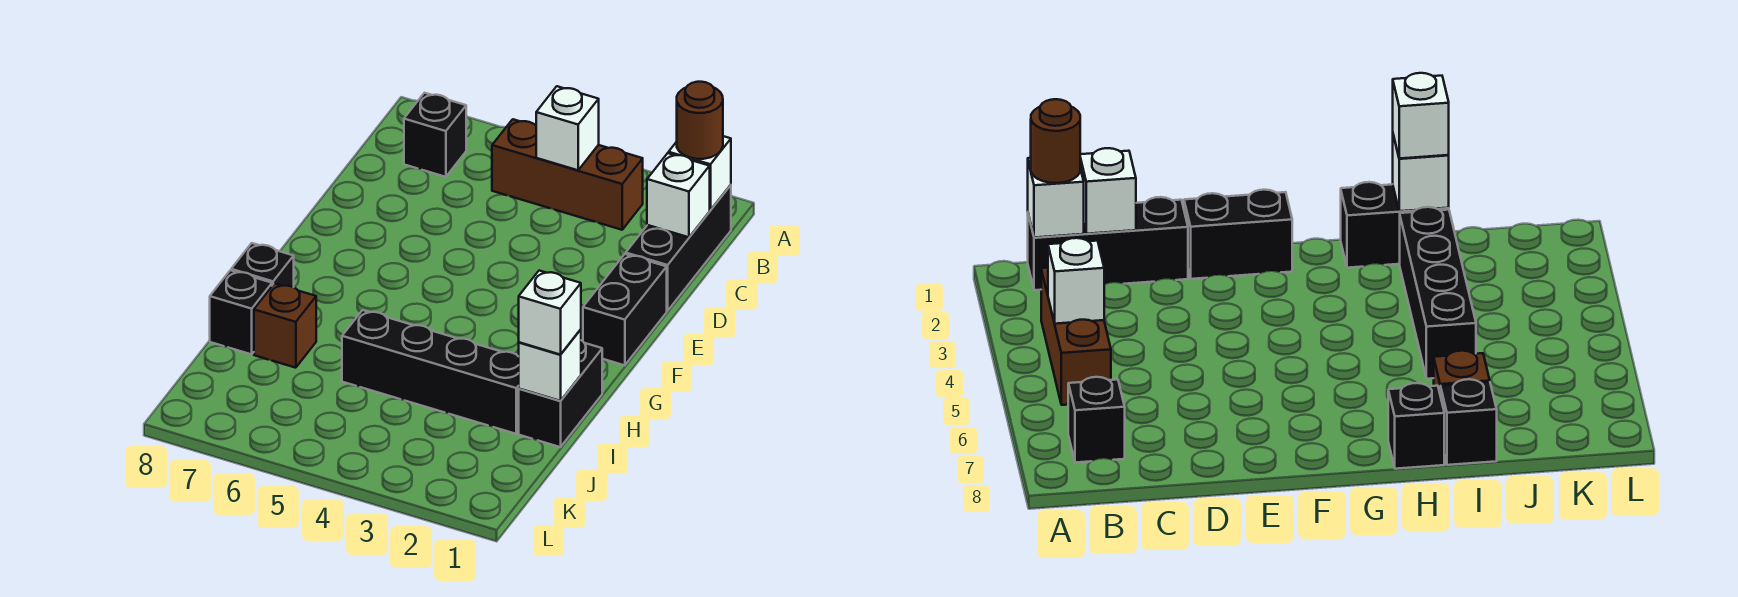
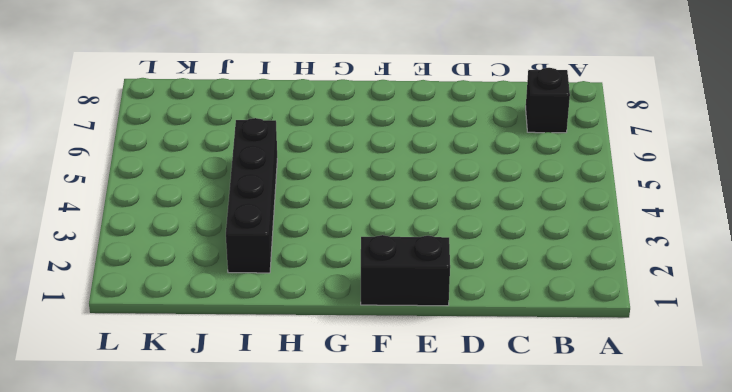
none -> black brick B1:D1 level 1
none -> brown brick B3:B5 level 1
none -> black brick H1:I1 level 1

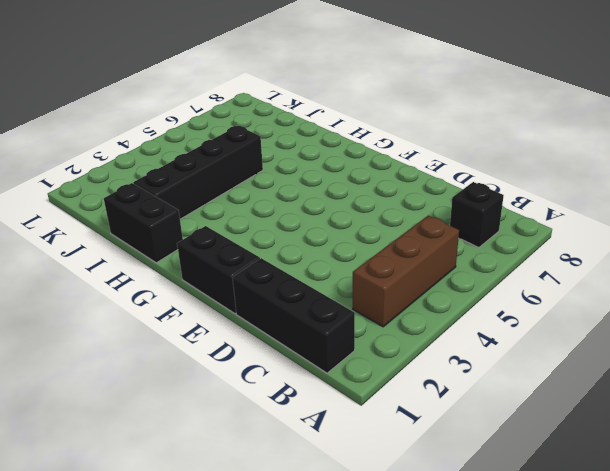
none -> black brick H8 level 1
none -> brown brick I7 level 1
none -> black brick I8 level 1

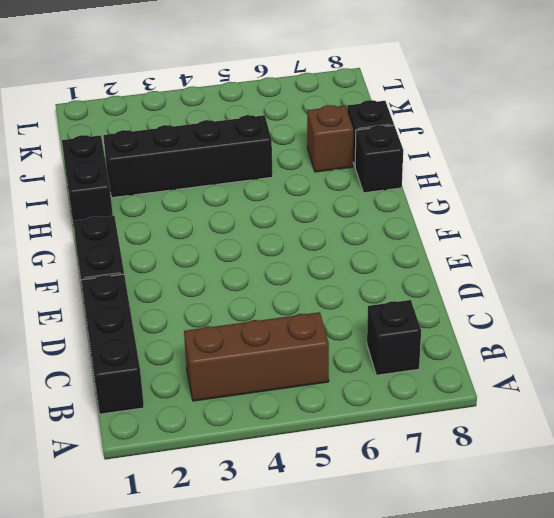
none -> white brick B1 level 2
none -> white brick B4 level 2
none -> white brick C1 level 2

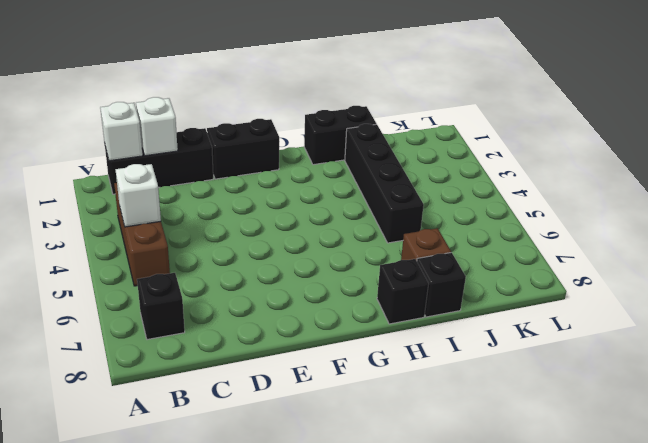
none -> white brick I1 level 2
none -> brown round brick B1 level 3
none -> white brick I1 level 3

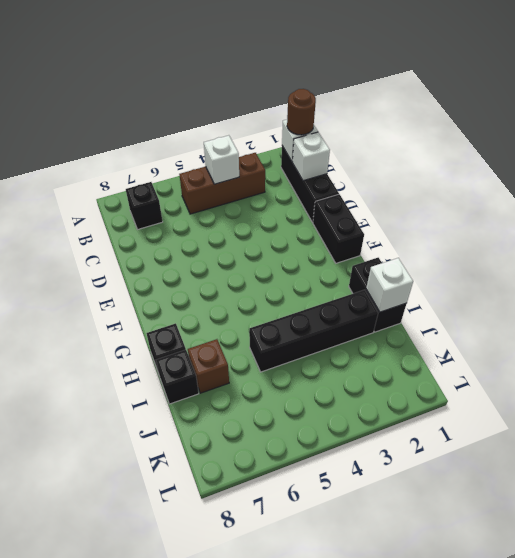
none -> white brick I1 level 3

